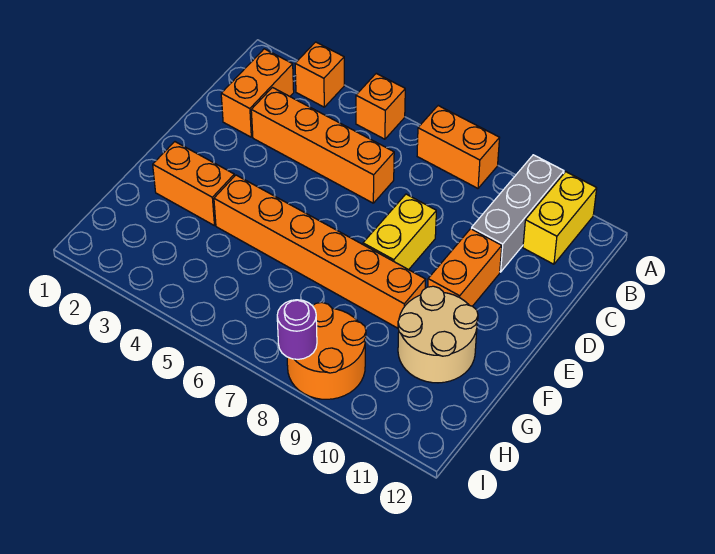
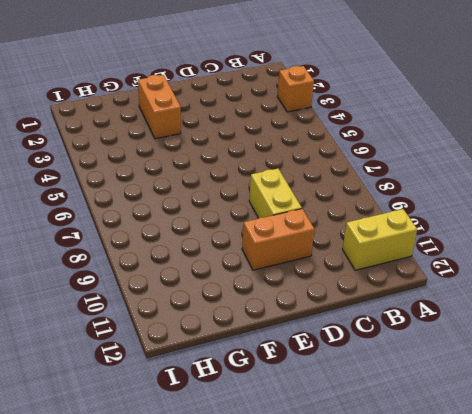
yellow brick D8:D9 level 1 -> yellow brick D8:E8 level 1
none -> orange brick A5 level 1
none -> orange brick A7:A8 level 1
none -> grey brick A10:C10 level 1

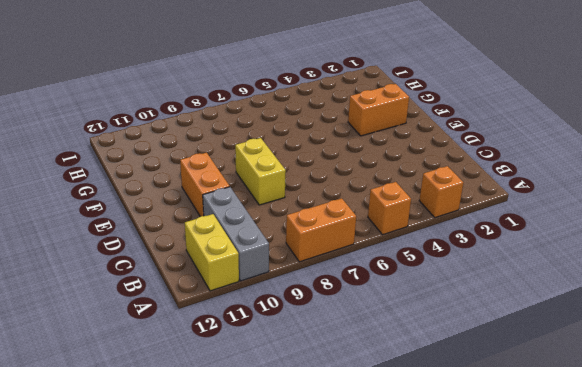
none -> orange brick B2:C2 level 1
none -> orange brick C3:C6 level 1
none -> orange brick F4:F9 level 1

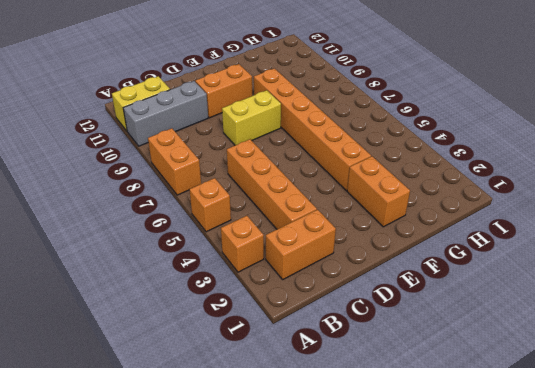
none -> tan round brick F10:G11 level 1
none -> orange round brick H8:I9 level 1
none -> purple round brick I8 level 2

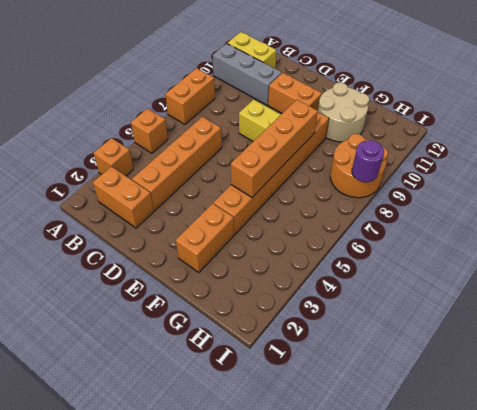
orange brick F5:F8 level 2 -> none

